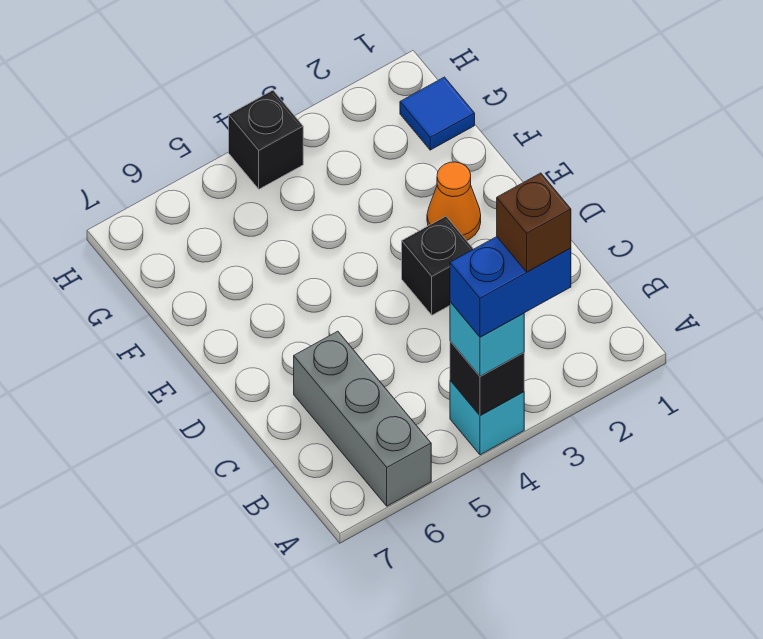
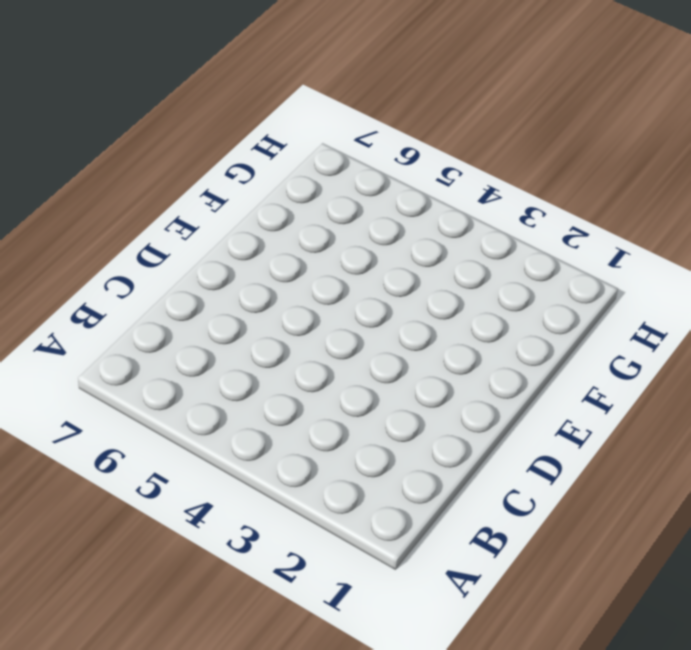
none -> cyan brick A4 level 1
none -> grey brick A6:C6 level 1

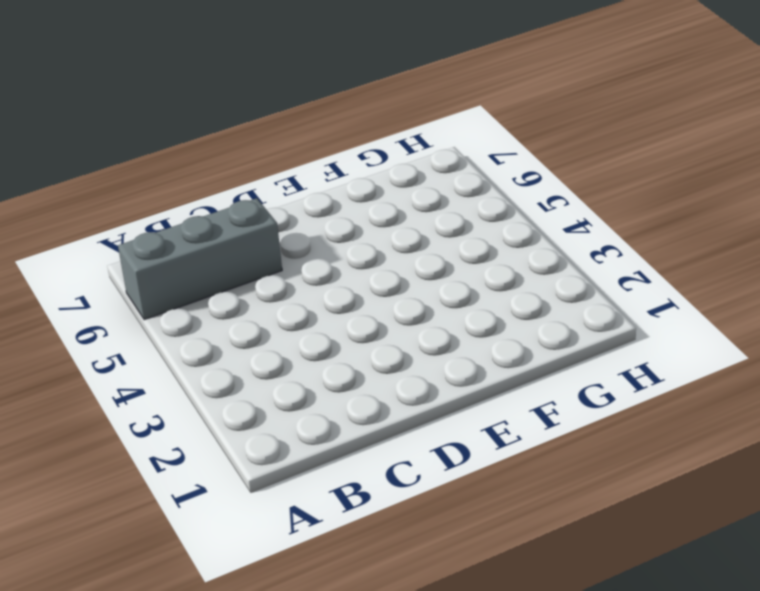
none -> cyan brick A4 level 1
none -> black brick D3 level 1

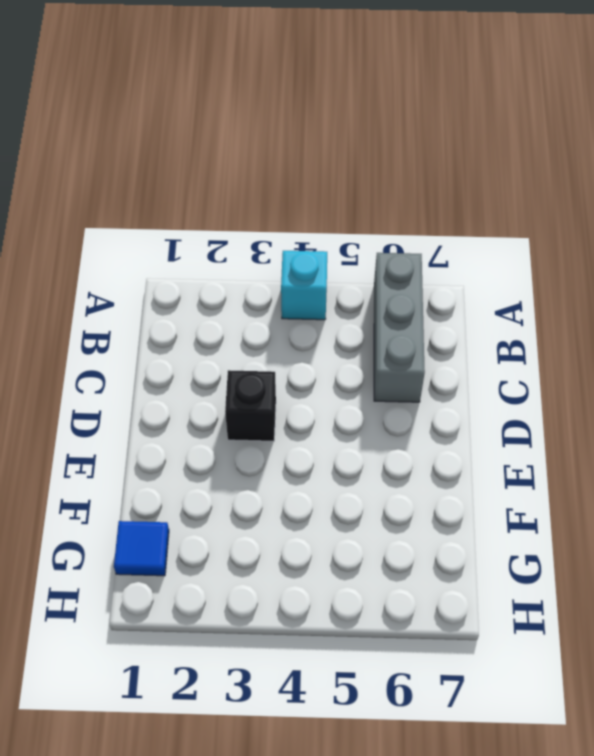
none -> orange cone E2 level 1
none -> black brick H4 level 1

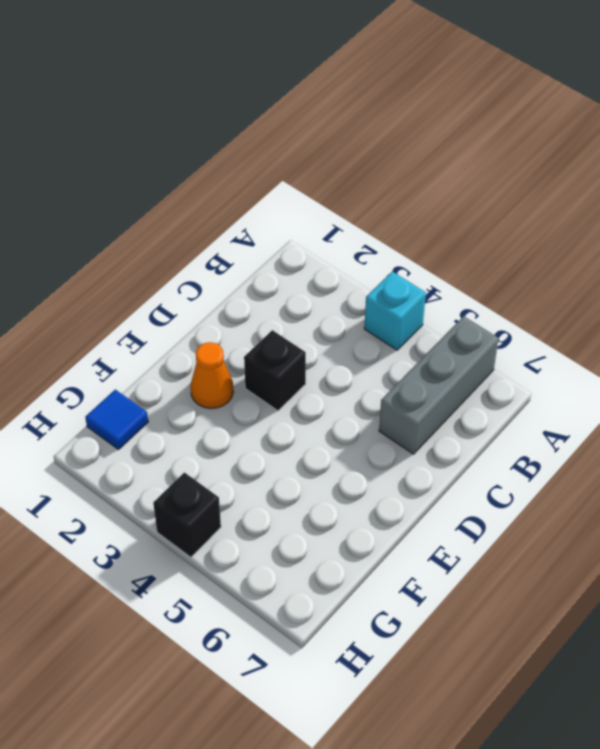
none -> black brick A4 level 2
none -> cyan brick A4 level 3

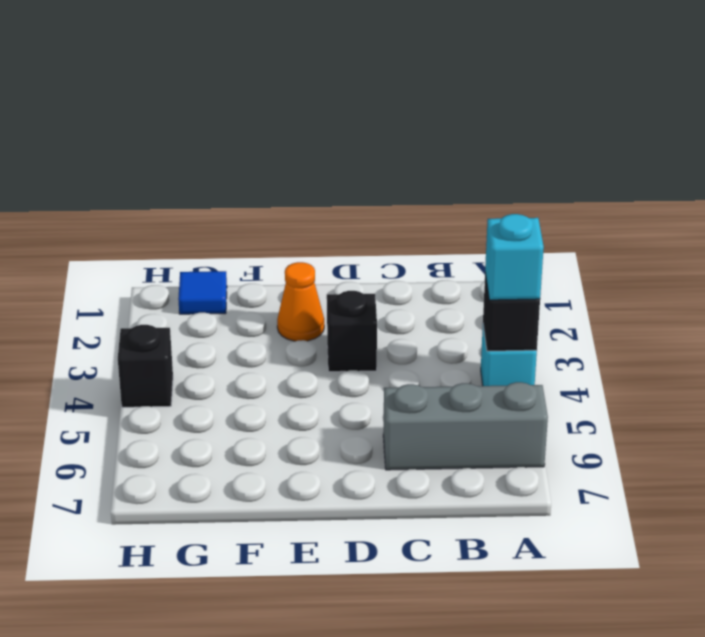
none -> blue brick A3:A4 level 4
none -> brown brick A3 level 5

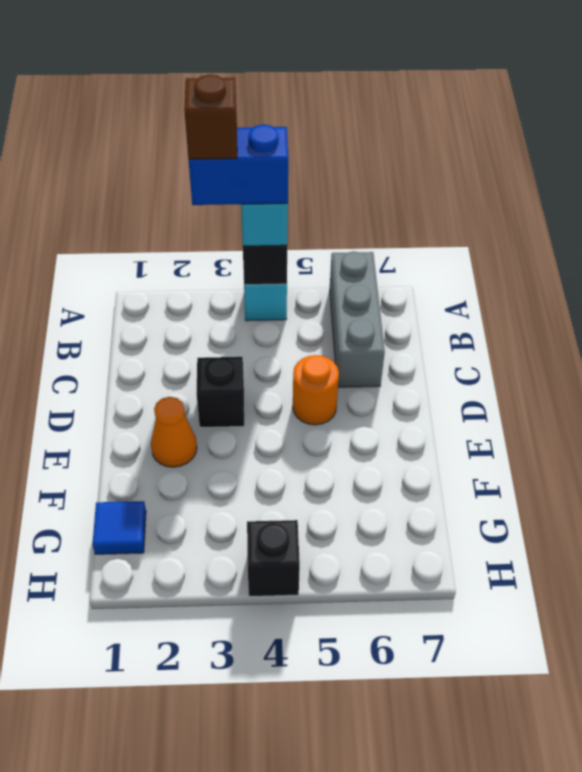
orange round brick D5 level 1 -> none

